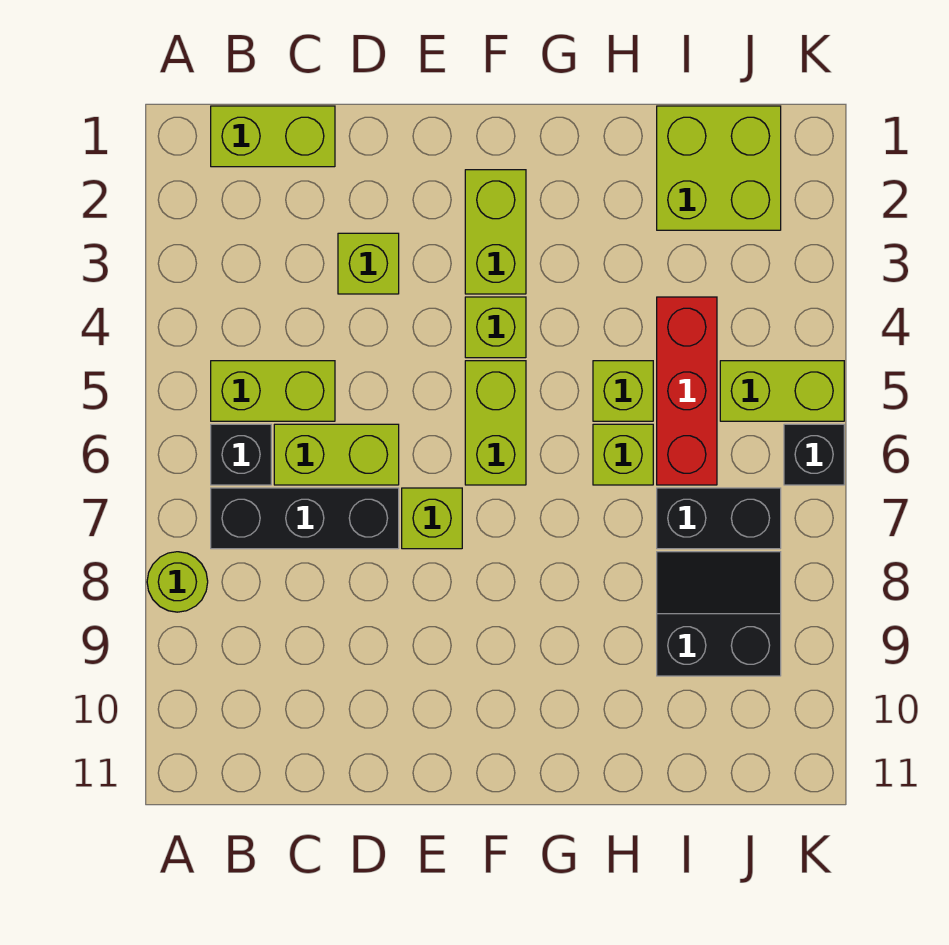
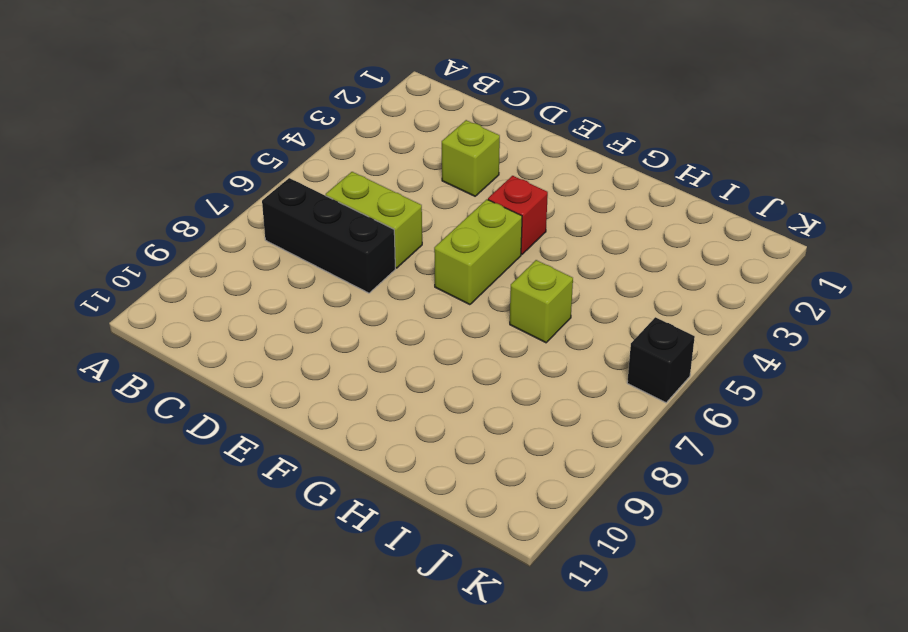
red brick F4 level 1 -> lime brick F4 level 1
none -> lime round brick A8 level 1
none -> lime brick B1:C1 level 1
none -> lime brick B5:C5 level 1

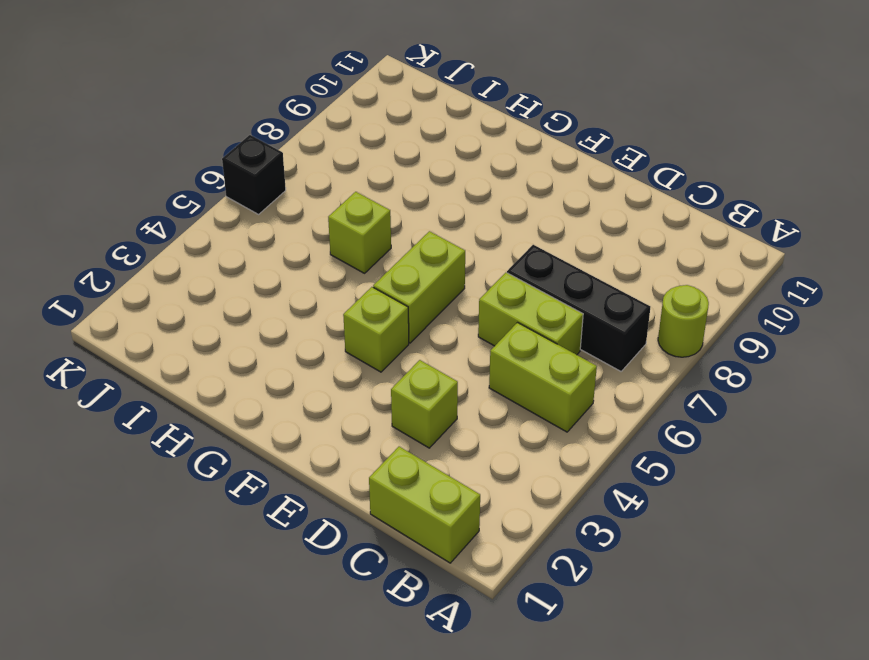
none -> black brick B6 level 1
none -> lime brick E7 level 1
none -> lime brick F2:F3 level 1

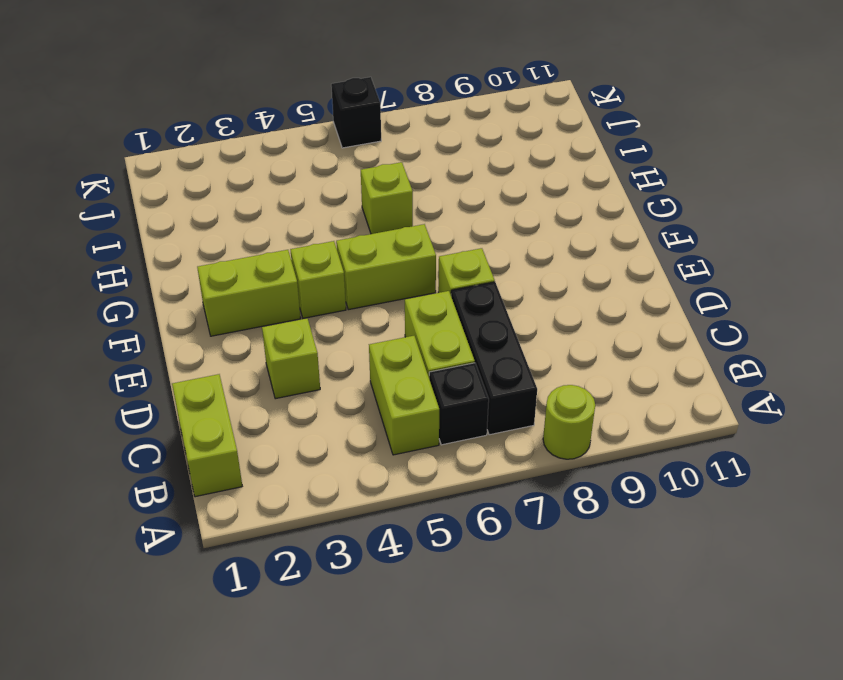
none -> lime brick H5 level 1
none -> lime brick I1:J2 level 1
none -> red brick I4:I6 level 1

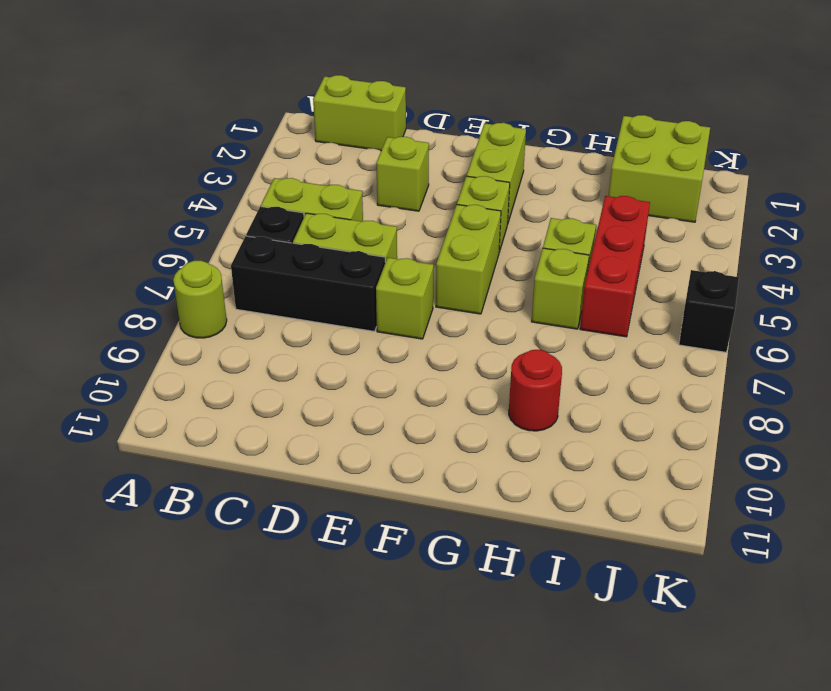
red round brick H9 level 1 -> none
none -> black brick I7:J7 level 1
none -> black slope I8:J9 level 1 top 9
none -> lime brick J5:K5 level 1

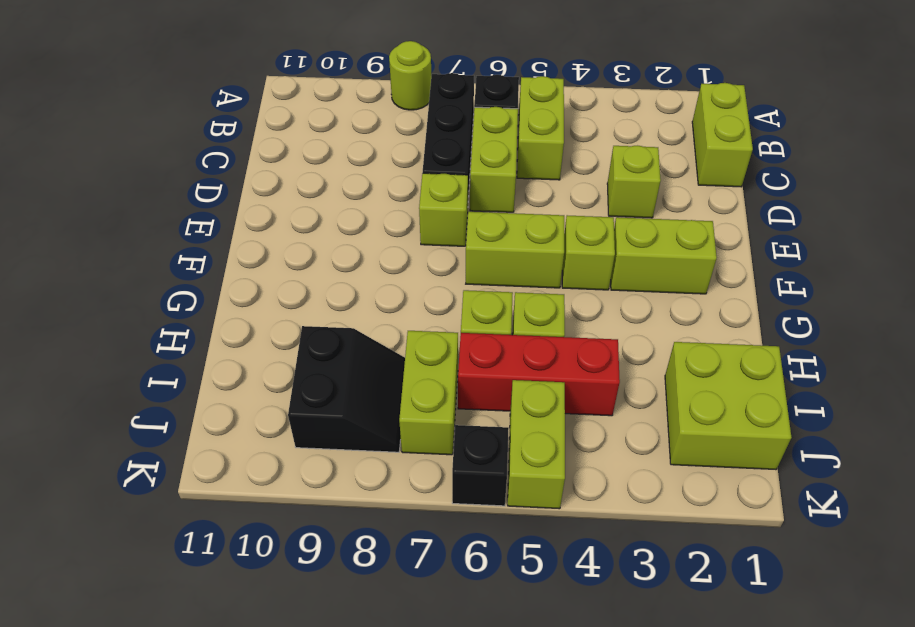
lime brick I7:J7 level 1 -> black brick I7:J7 level 1

